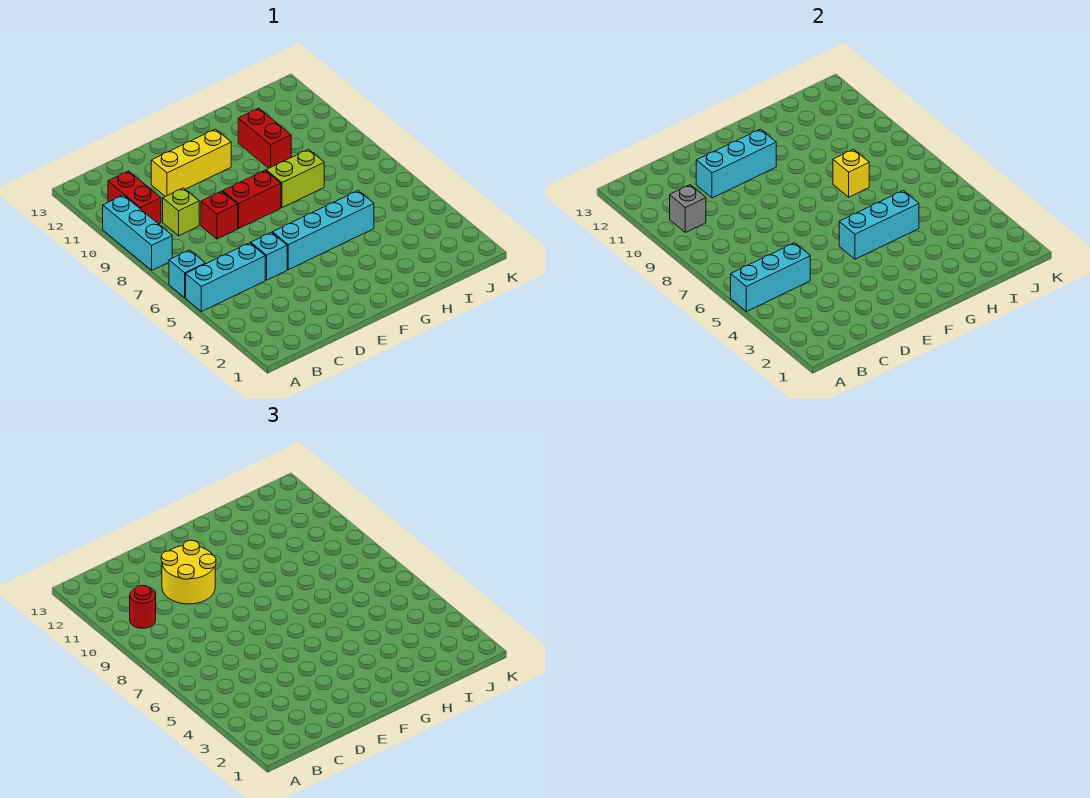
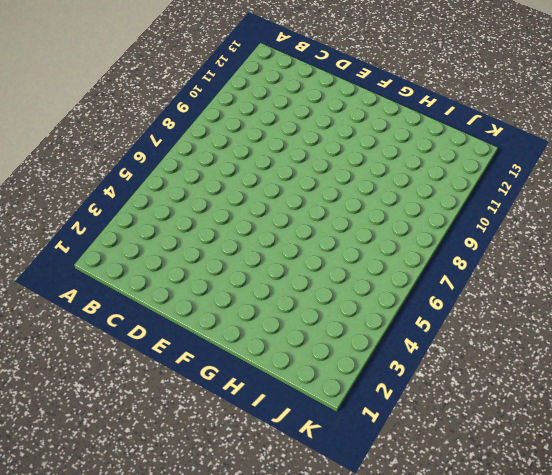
none -> cyan brick A5:C5 level 1
none -> cyan brick A6 level 1
none -> cyan brick A8:A10 level 1

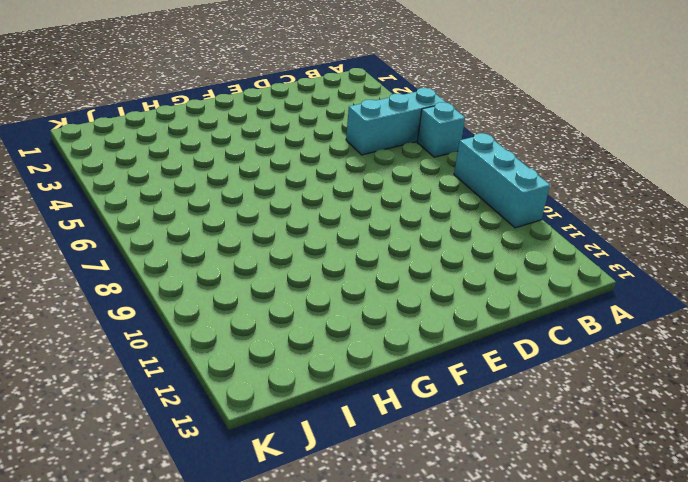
none -> red brick B10:B11 level 1
none -> lime brick C9 level 1
none -> cyan brick D5 level 1

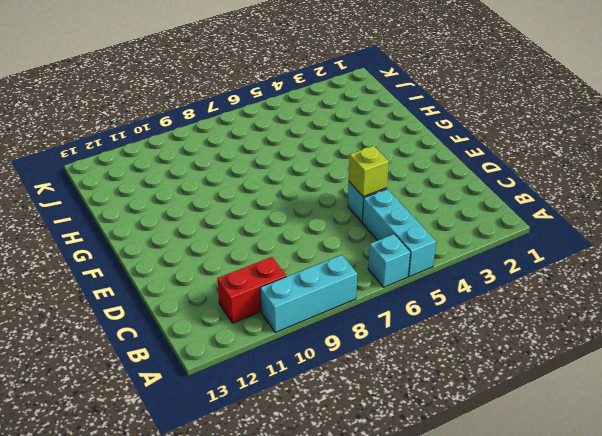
lime brick D5 level 2 -> lime brick C9 level 1
none -> red brick D8 level 1
none -> yellow brick D11:F11 level 1
none -> cyan brick E5:H5 level 1

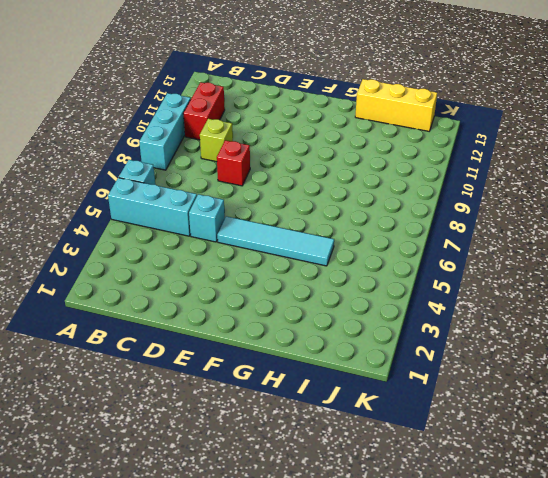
cyan tile E5:H5 level 1 -> cyan brick E5:H5 level 1
yellow brick H13:J13 level 1 -> yellow brick D11:F11 level 1
none -> red brick E8:F8 level 1
none -> lime brick G8:H8 level 1
none -> red brick H10:H11 level 1

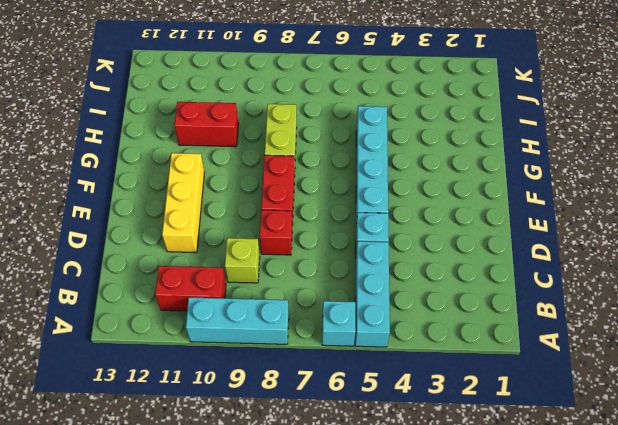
none -> cyan brick A5:C5 level 2
none -> grey brick B10 level 2
none -> cyan brick D11:F11 level 2

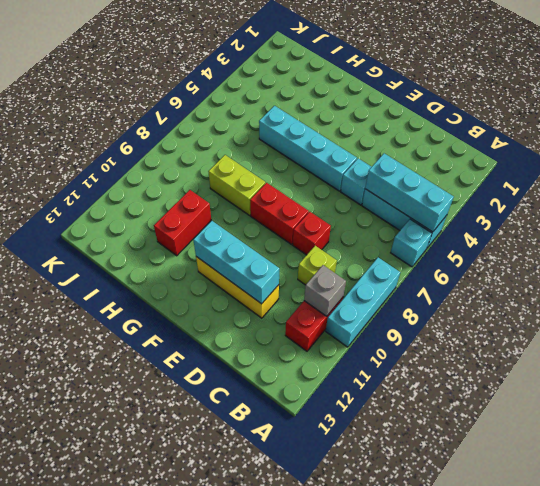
none -> cyan brick F5:H5 level 2
none -> yellow brick H8 level 2
none -> red round brick B10 level 3

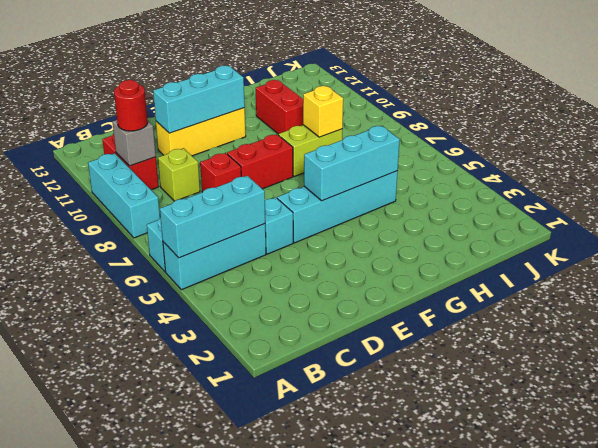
none -> yellow round brick D10:E11 level 3

